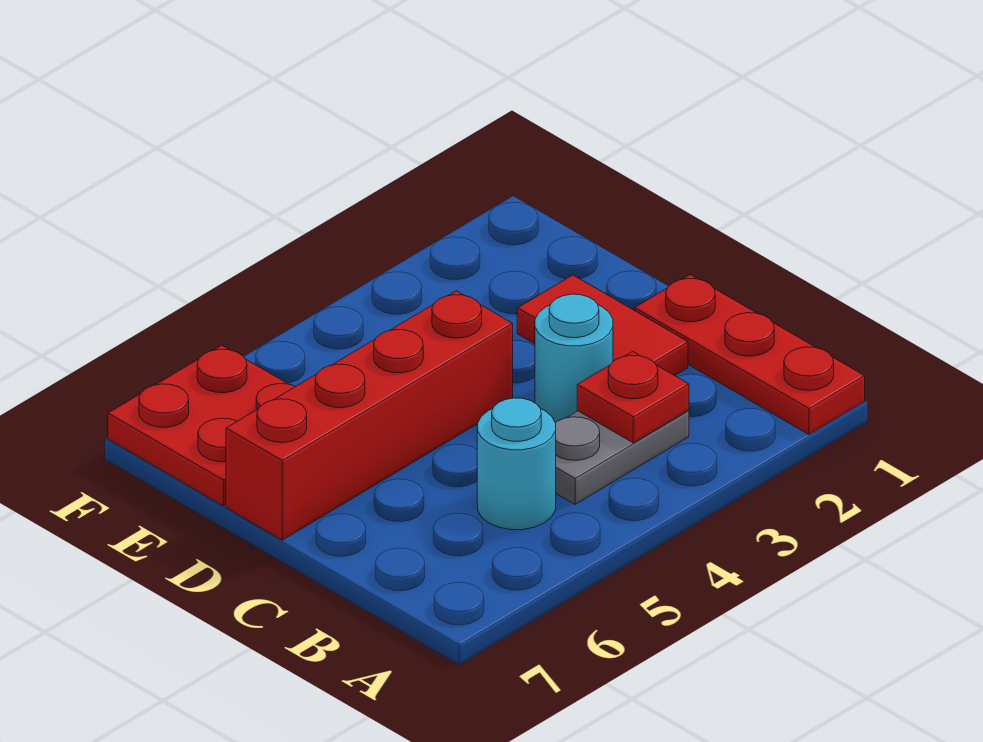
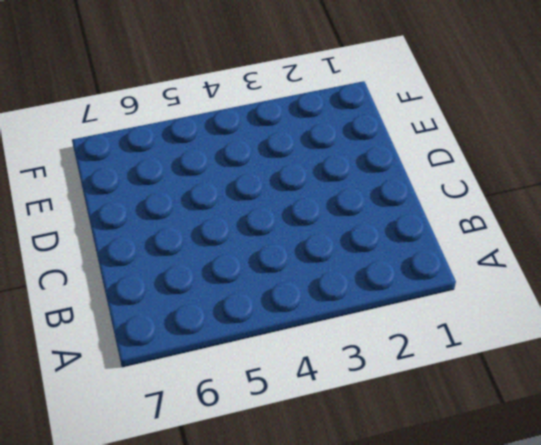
none -> red plate A1:C1 level 1
none -> grey plate B3:B4 level 1

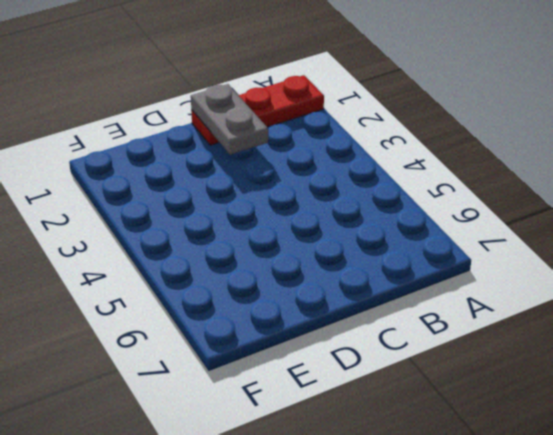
grey plate C1:C2 level 2 -> grey plate B3:B4 level 1
none -> cyan round brick B5 level 1
none -> red tile C2:D2 level 1

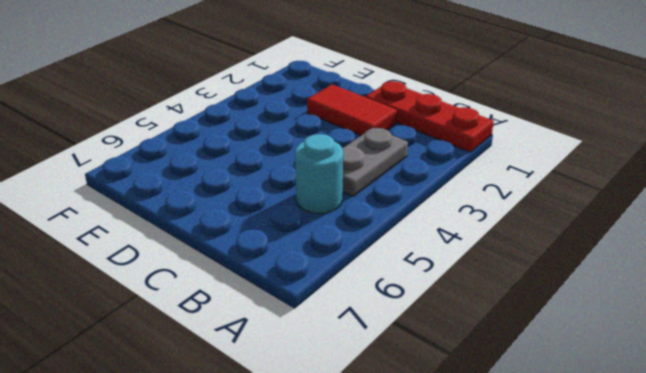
none -> cyan round brick C3 level 1
none -> red brick D4:D7 level 1

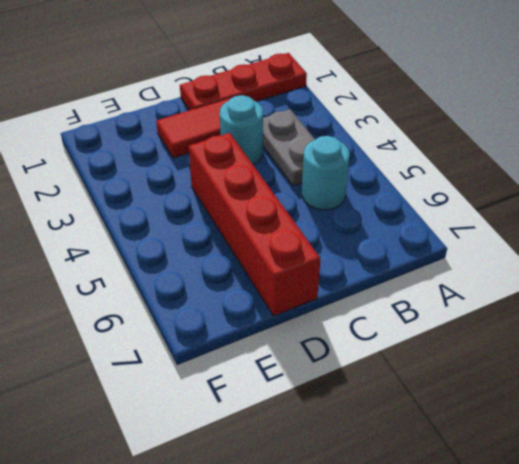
none -> red plate E6:F7 level 1
none -> red plate B3 level 2

